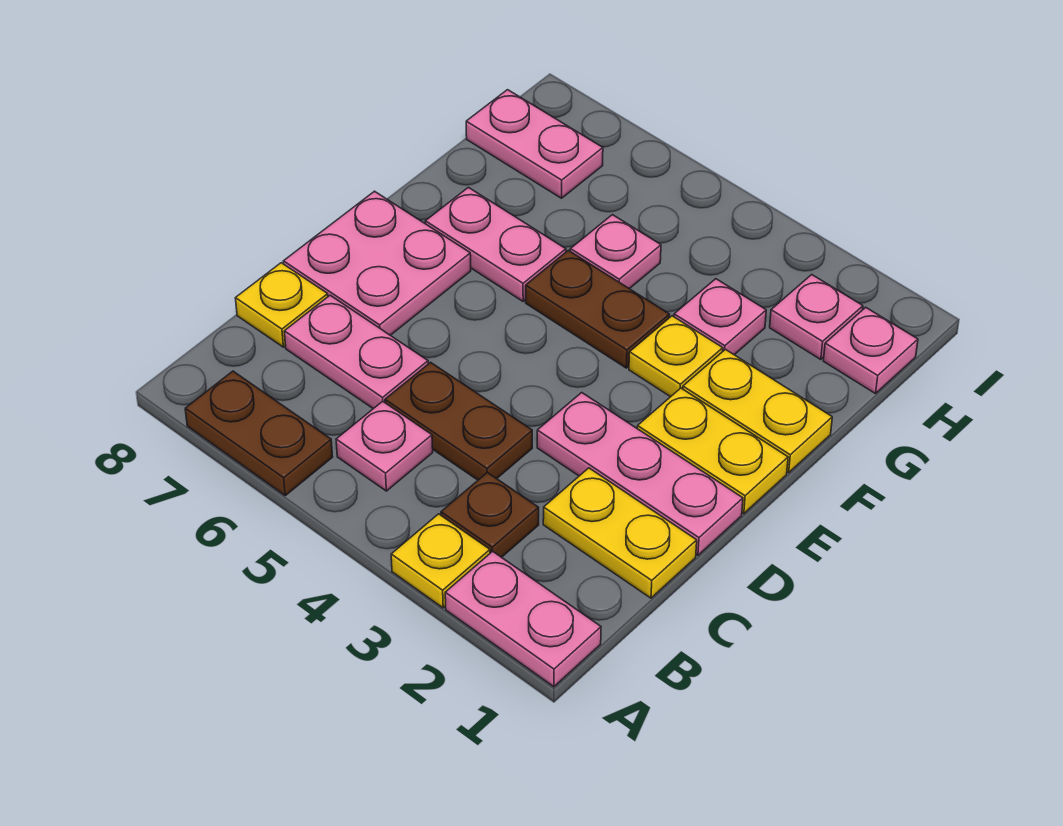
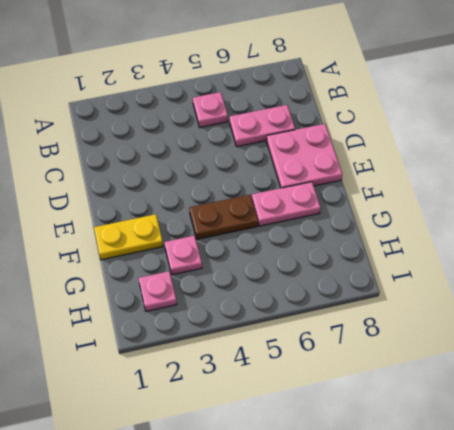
none -> pink plate A1:A2 level 1
none -> yellow plate A3 level 1
none -> brown plate A6:A7 level 1

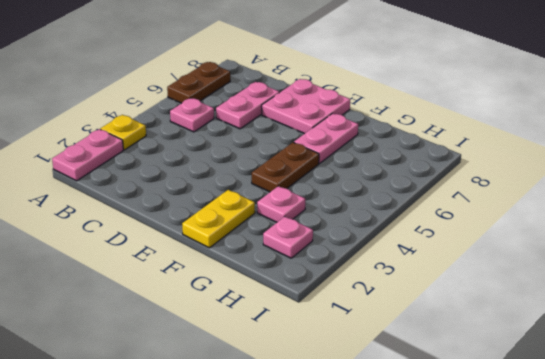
none -> brown plate B3 level 1
none -> yellow plate C1:C2 level 1
none -> brown plate C4:C5 level 1

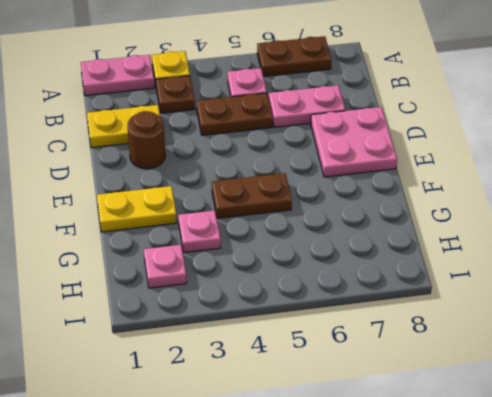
brown round brick D2 level 1 -> pink plate D1:D3 level 1
none -> yellow plate C8 level 1
none -> yellow plate E1:E2 level 1
none -> yellow plate F3 level 1

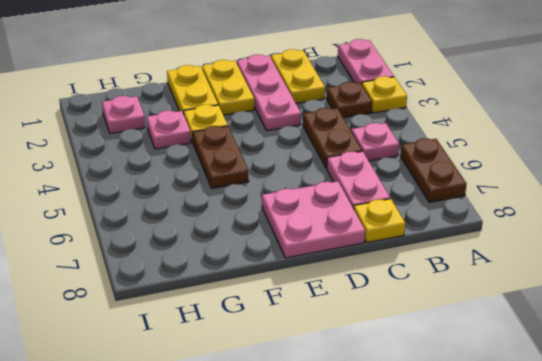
none -> pink plate F6:F7 level 1
none -> pink plate G5 level 1
none -> pink plate H1 level 1

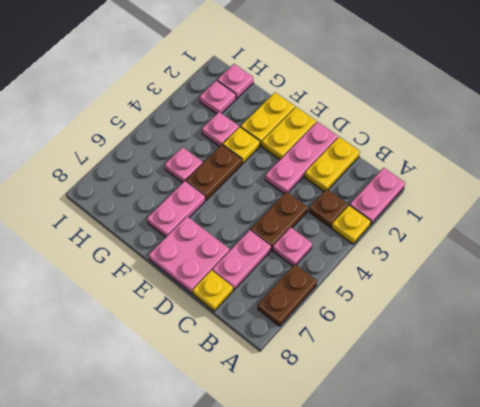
none -> pink plate H7:H8 level 1

